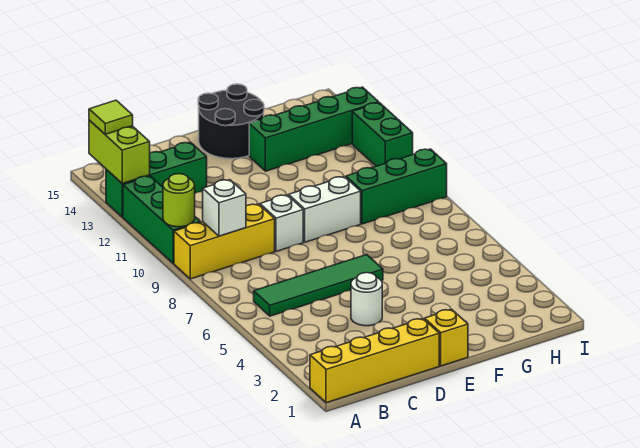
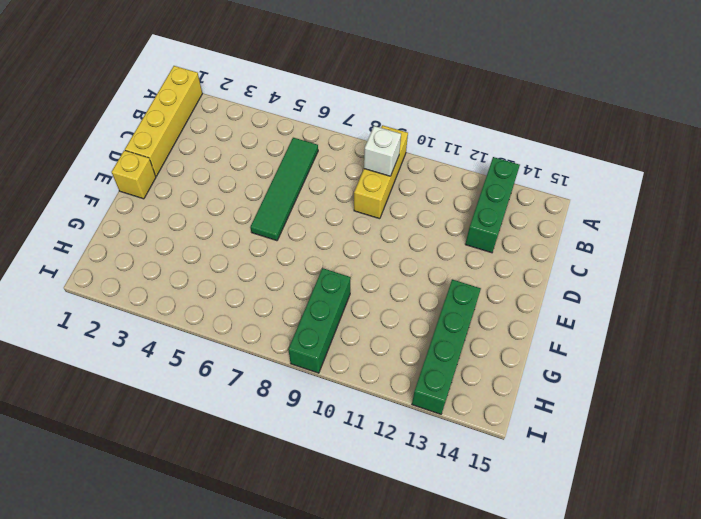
none -> green brick A10:A12 level 1
none -> white round brick D4 level 1
none -> white brick D9 level 1

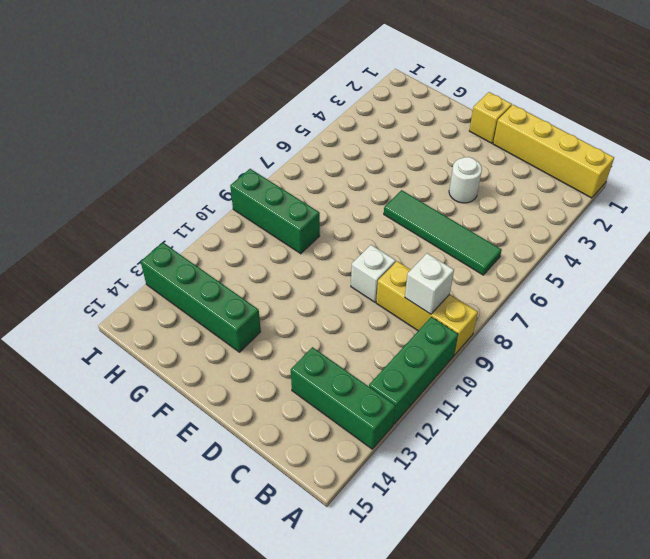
none -> white brick E9:F9 level 1
none -> black round brick E14:F15 level 1
none -> green brick I11:I12 level 1

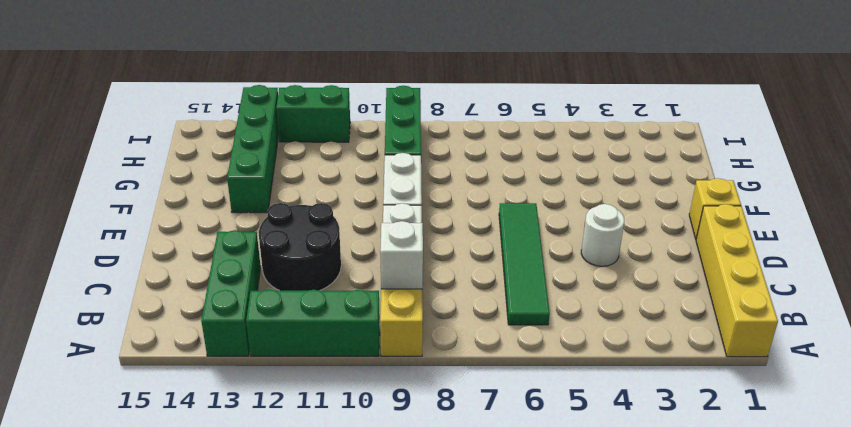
black round brick C11:D12 level 1 -> black round brick E14:F15 level 1
none -> lime round brick A10 level 2
none -> lime brick A13:A14 level 2
none -> lime tile A14 level 3

